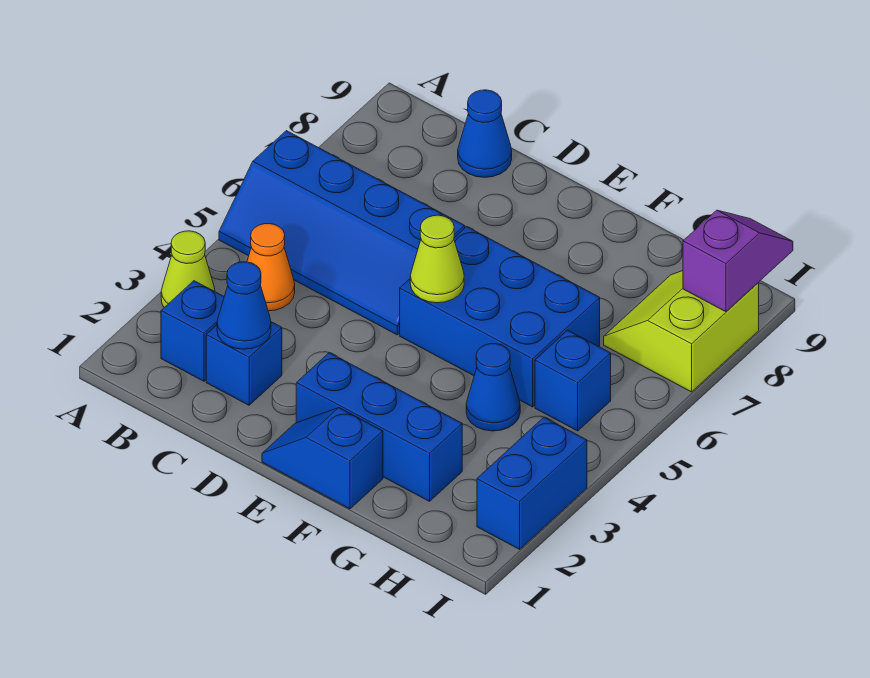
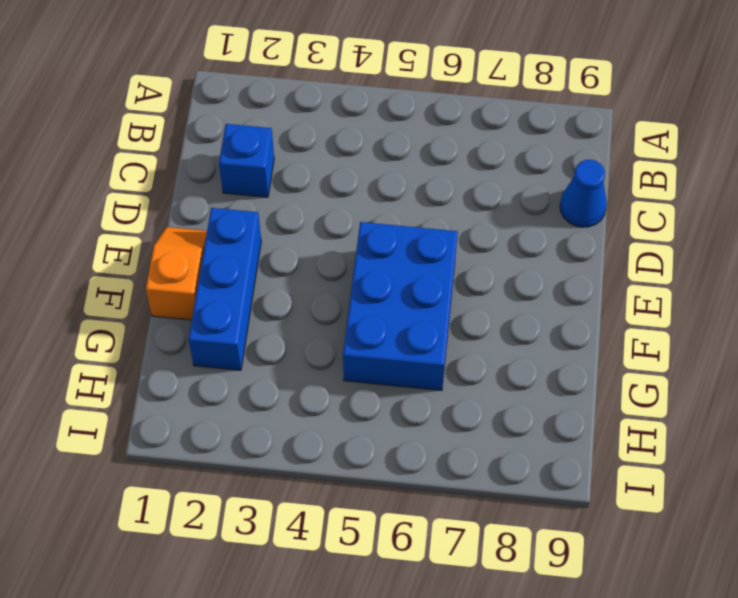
orange slope E1:F1 level 1 top F -> blue slope E1:F1 level 1 top F
none -> lime cone A3 level 1
none -> blue slope A5:D6 level 1 top 6
none -> blue brick B2 level 1

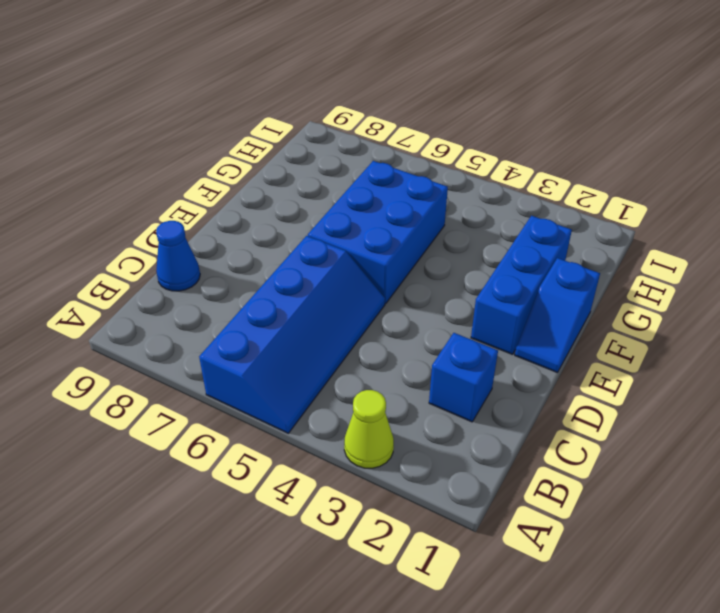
none -> blue brick B2 level 1
none -> orange cone B4 level 1
none -> blue cone G4 level 1

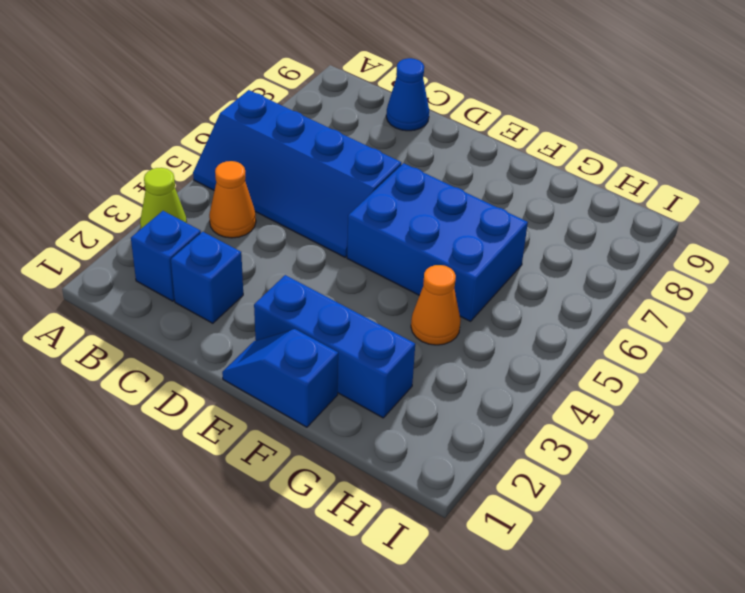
orange cone G4 level 1 -> blue cone G4 level 1
none -> blue brick H5 level 1
none -> lime slope H7:I8 level 1 top I
none -> blue brick I2:I3 level 1

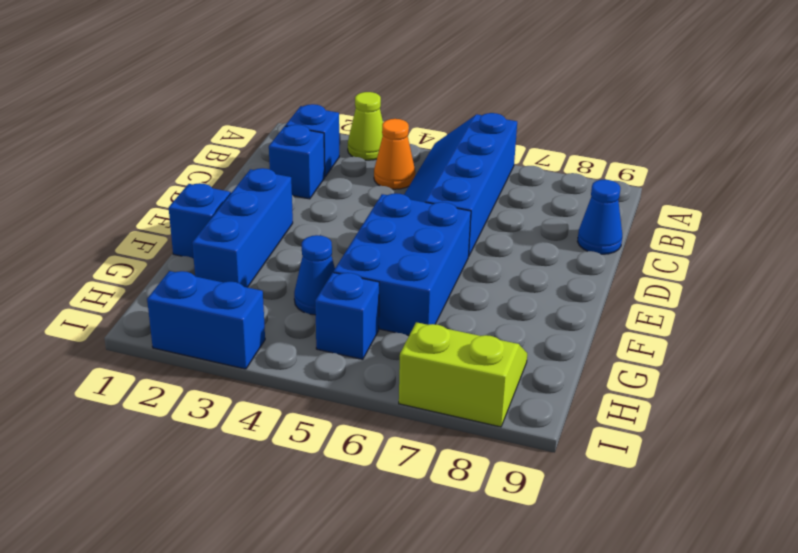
none -> blue cone C2 level 2
none -> lime cone E5 level 2
none -> purple slope I8:I9 level 2 top 8

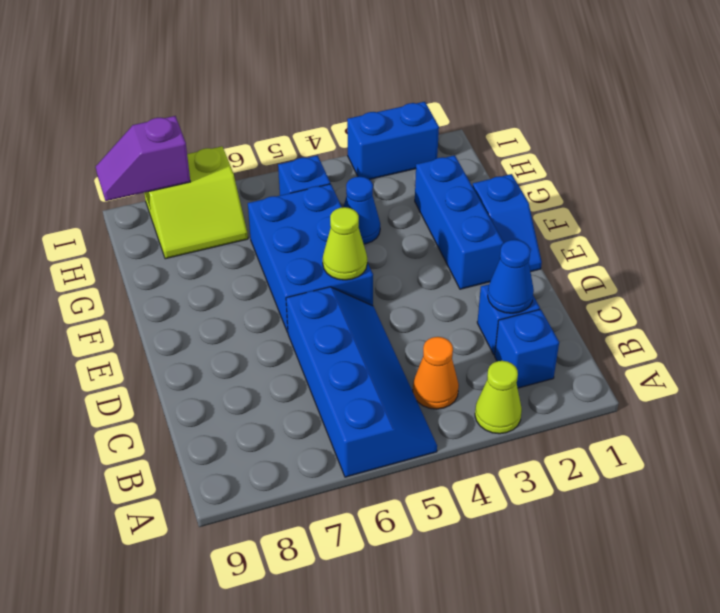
none -> blue cone C9 level 1

